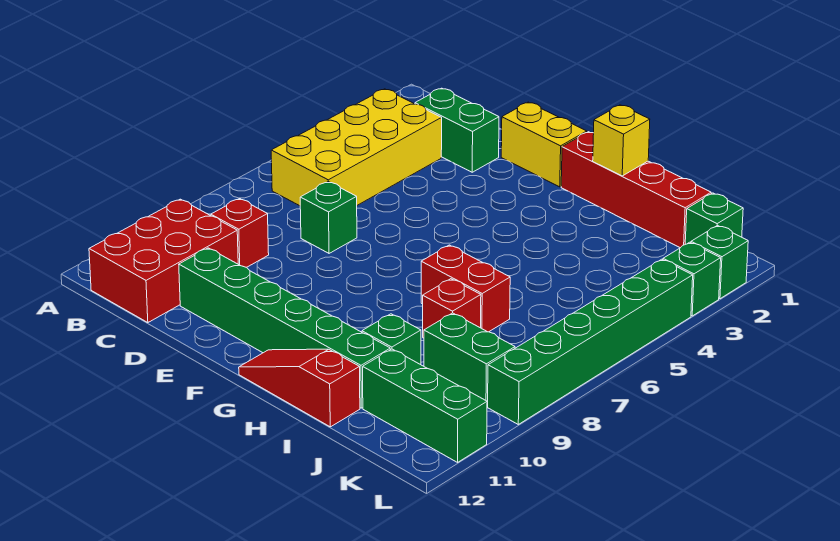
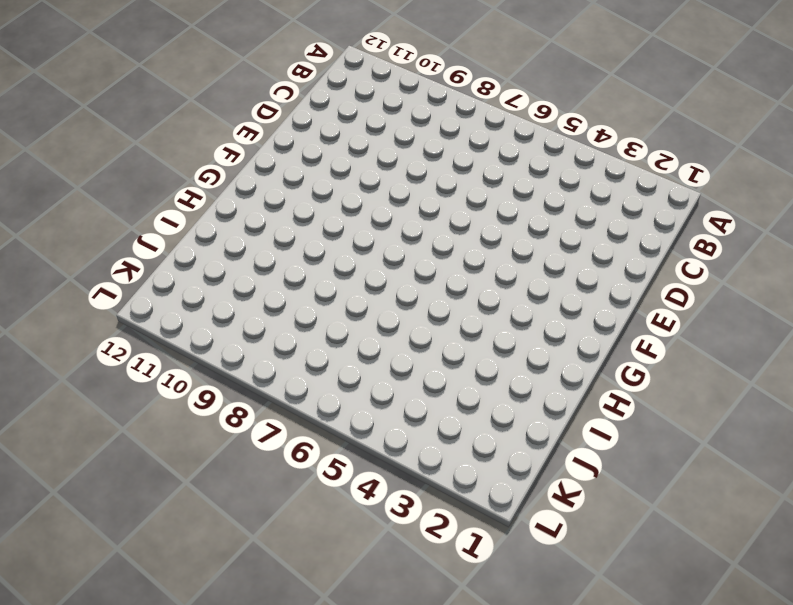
none -> yellow brick B3:C6 level 1
none -> red brick B10:C12 level 1
none -> green brick C2:D2 level 1

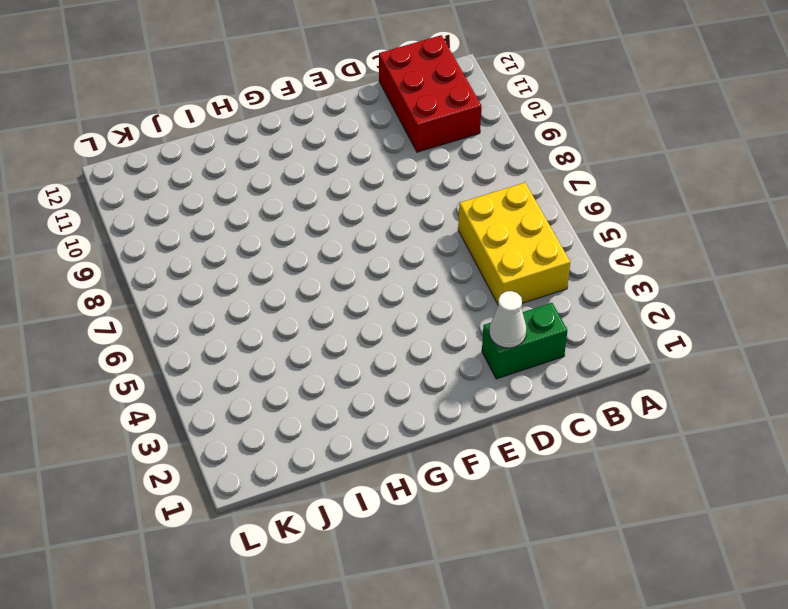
yellow brick B4:C6 level 1 -> yellow brick B3:C6 level 1
white cone D2 level 2 -> none
none -> red brick C9 level 1
none -> green brick D7 level 1
none -> green brick D11:I11 level 1

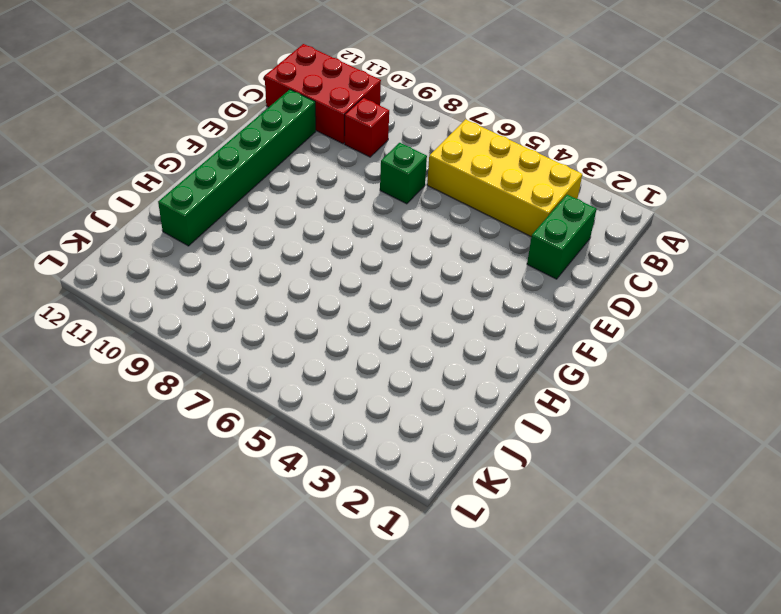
none -> yellow brick E1:F1 level 1
none -> red brick G1:J1 level 1
none -> red slope G12:I12 level 1 top I

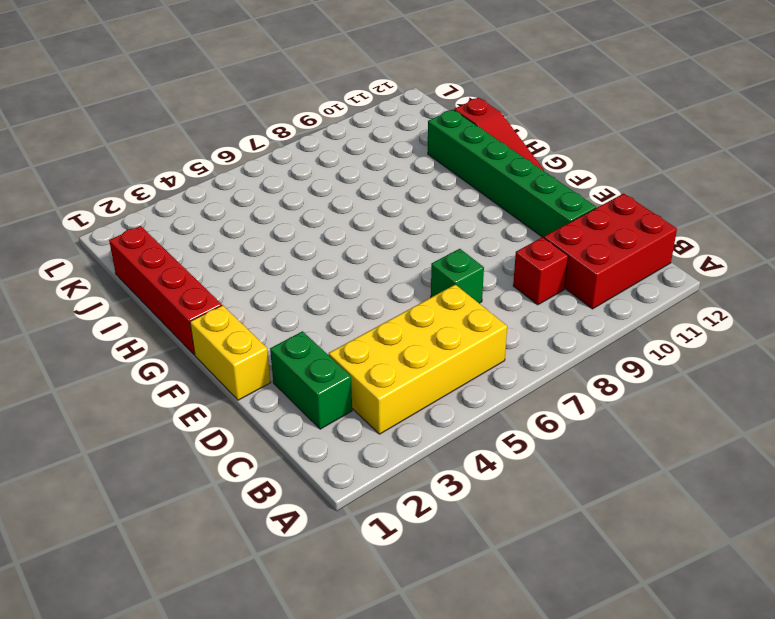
none -> red brick H7:I7 level 1
none -> red brick I8 level 1
none -> green brick I10 level 1

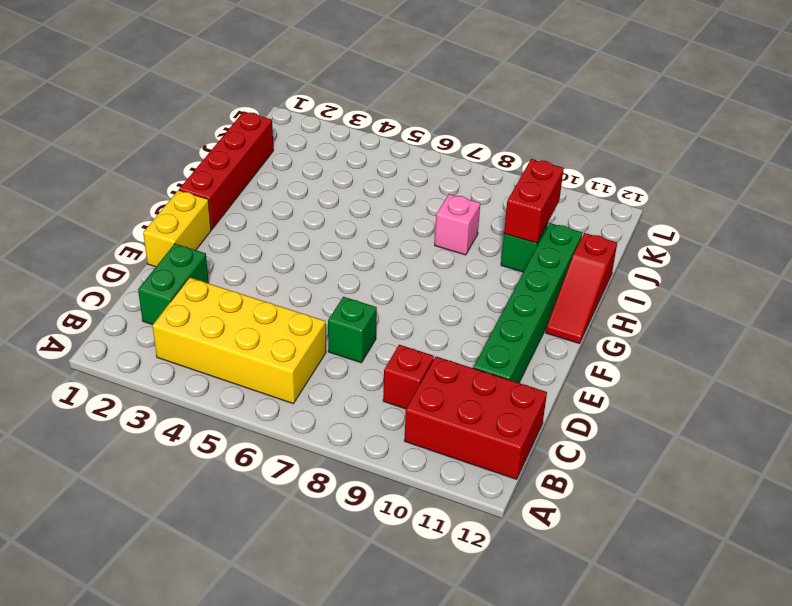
pink brick I8 level 1 -> red brick I8 level 1
red brick I10:J10 level 2 -> red brick H7:I7 level 1
none -> green brick J9:K9 level 1
none -> green brick J11:L11 level 1
none -> green brick K1 level 1

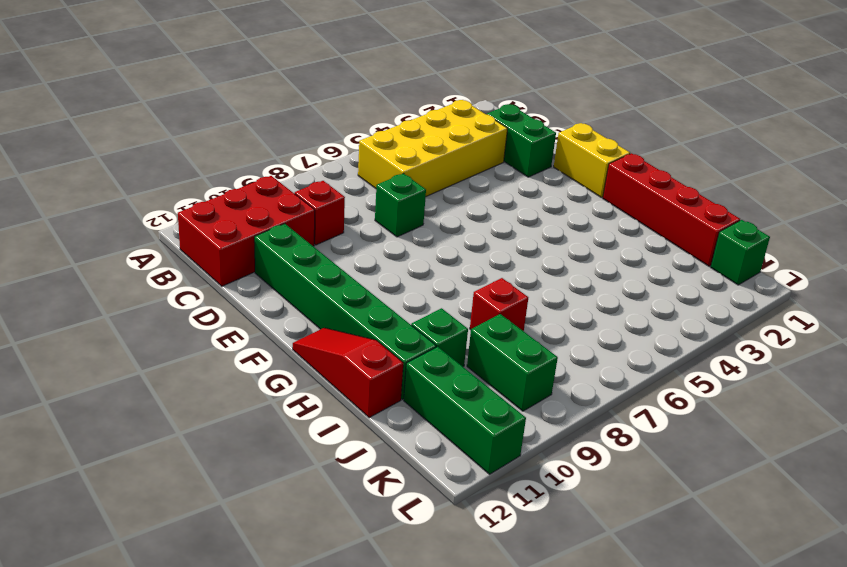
none -> red brick H7:I7 level 1
none -> green brick L2 level 1
none -> green brick L3 level 1

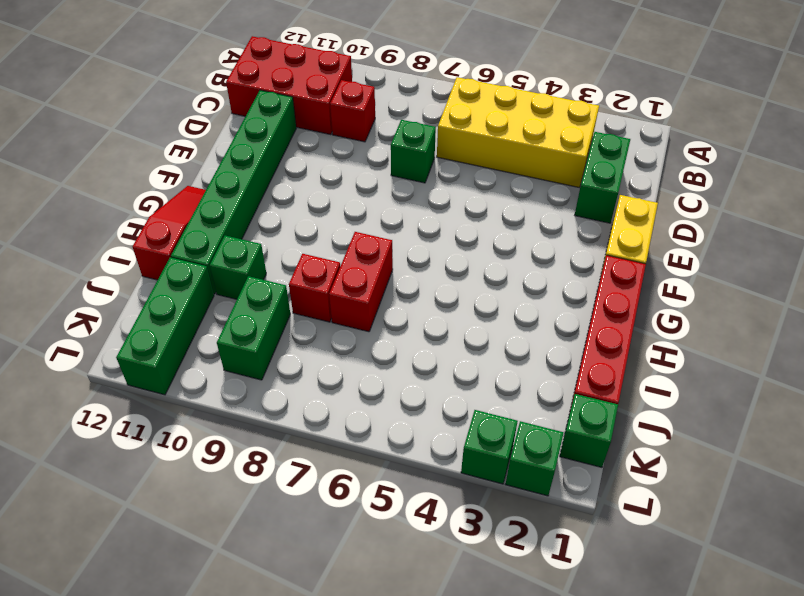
none -> green brick L4:L9 level 1
none -> yellow brick H1 level 2

